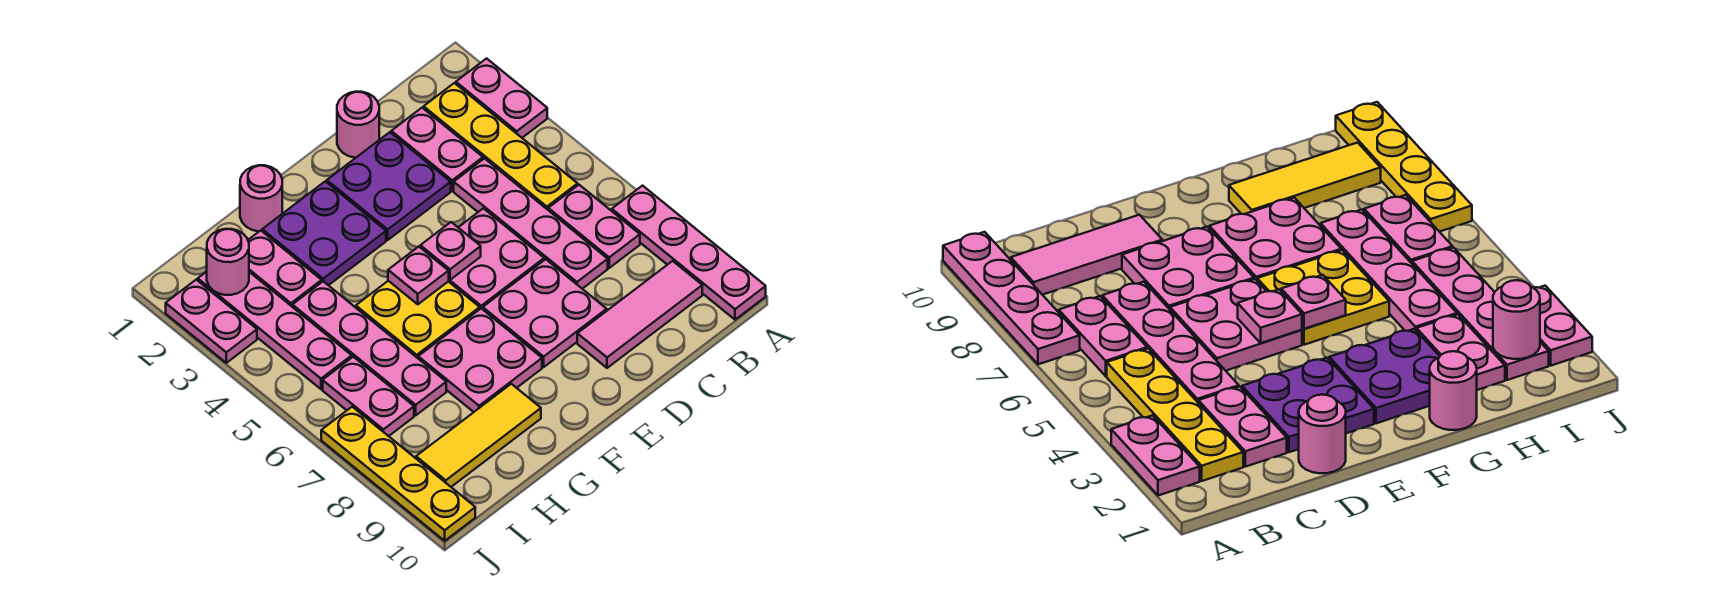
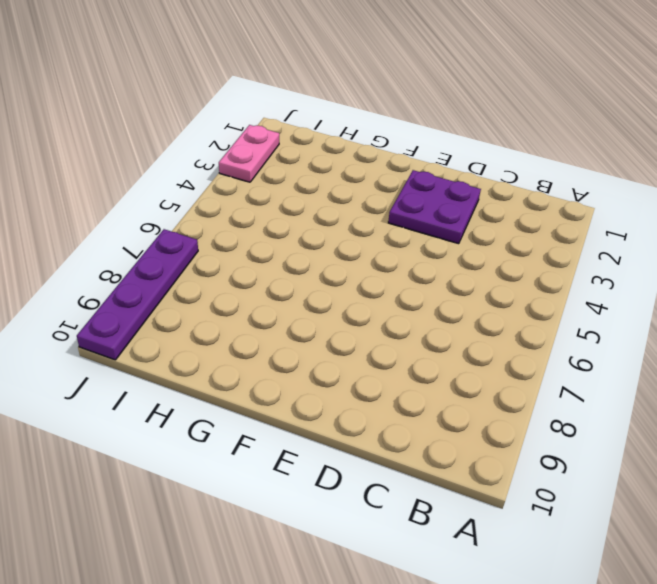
purple plate J7:J10 level 1 -> yellow plate J7:J10 level 1
none -> pink plate A2:A3 level 1
none -> pink plate A7:A10 level 1
none -> yellow plate B2:B5 level 1

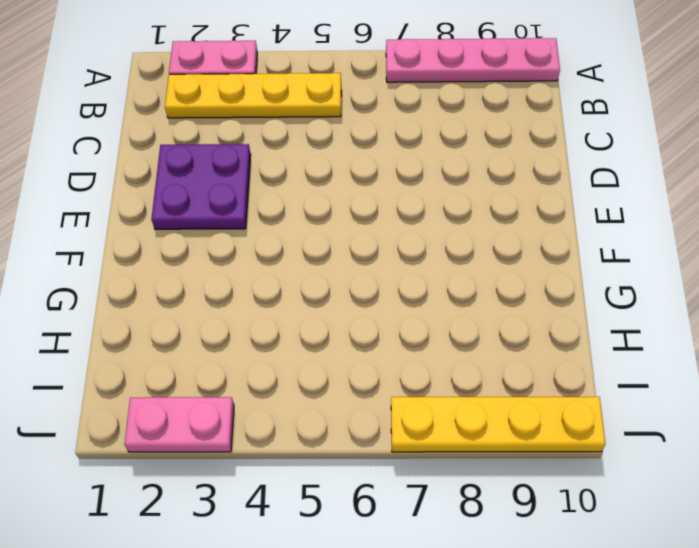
none -> pink plate B6:B7 level 1
none -> pink tile B9:D9 level 1
none -> pink plate C2:C3 level 1

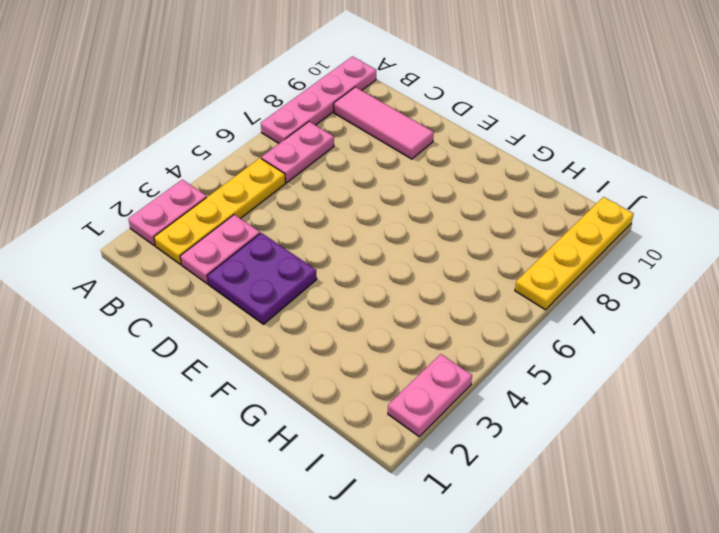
none -> pink plate C4:C7 level 1
none -> pink round brick D1 level 1
none -> pink plate D5:E6 level 1

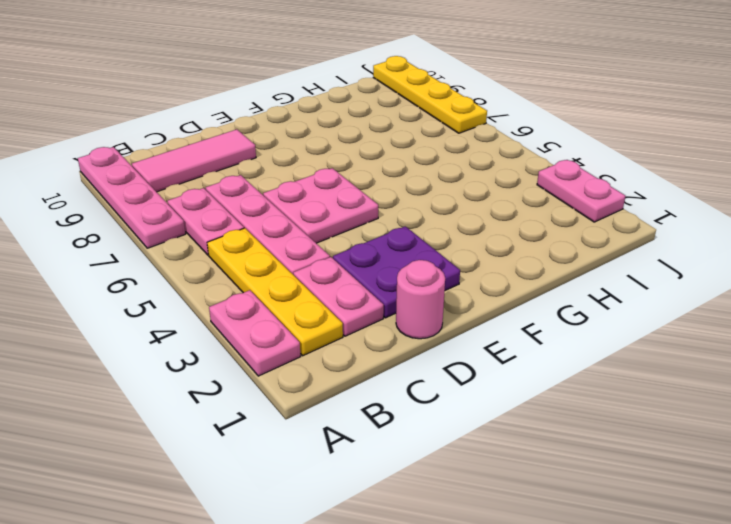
none -> pink plate D7:E8 level 1
none -> purple plate F2:G3 level 1
none -> yellow plate F5:G6 level 1

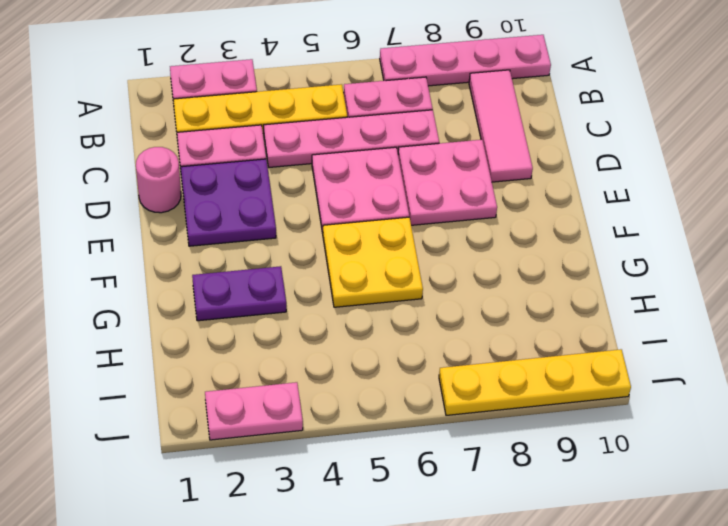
purple plate G2:G3 level 1 -> purple plate F2:G3 level 1
none -> pink plate F7:G8 level 1
none -> pink round brick G1 level 1
none -> yellow tile G9:I9 level 1

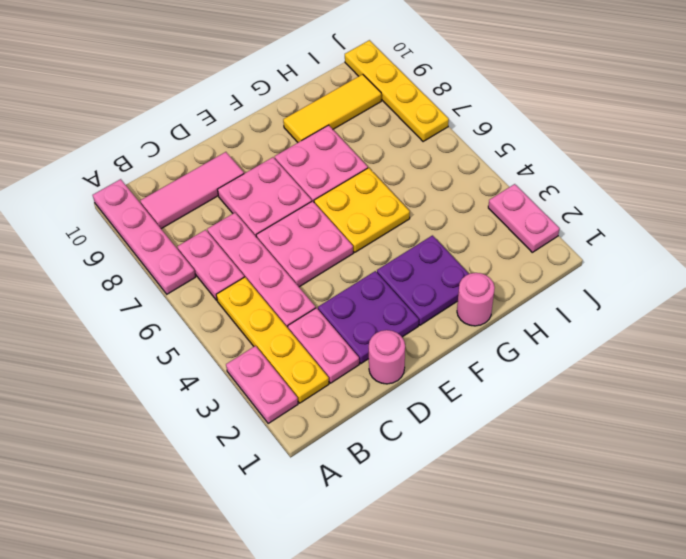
none -> pink plate H2:H3 level 1
none -> pink plate H4:H7 level 1
none -> pink plate I2:I5 level 1

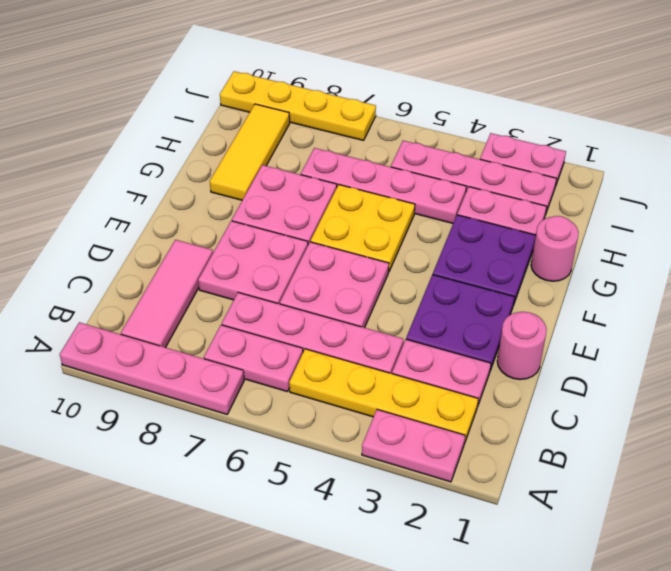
none -> pink plate I6:I7 level 1
none -> pink plate E5 level 2
none -> pink plate F5 level 2

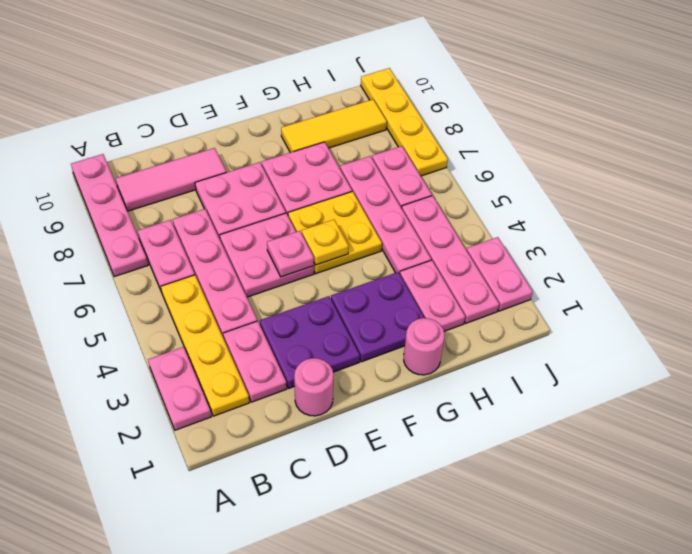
yellow plate F5 level 2 -> pink plate F5 level 2
none -> pink round brick I2 level 2

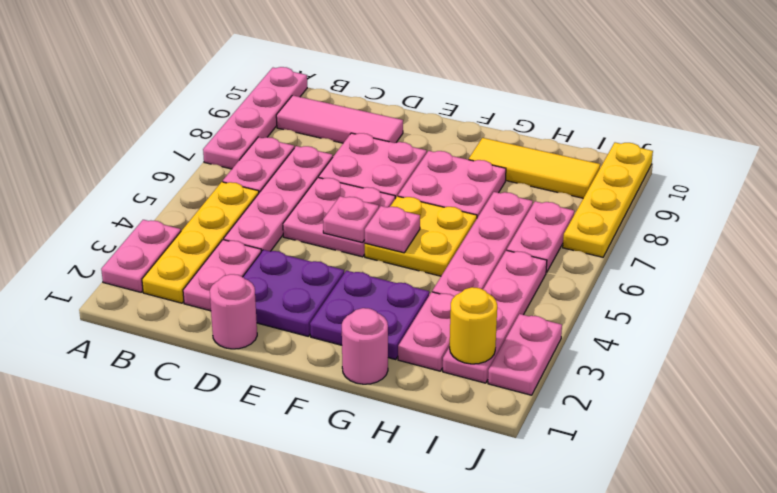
yellow round brick I2 level 2 -> pink round brick I2 level 2

